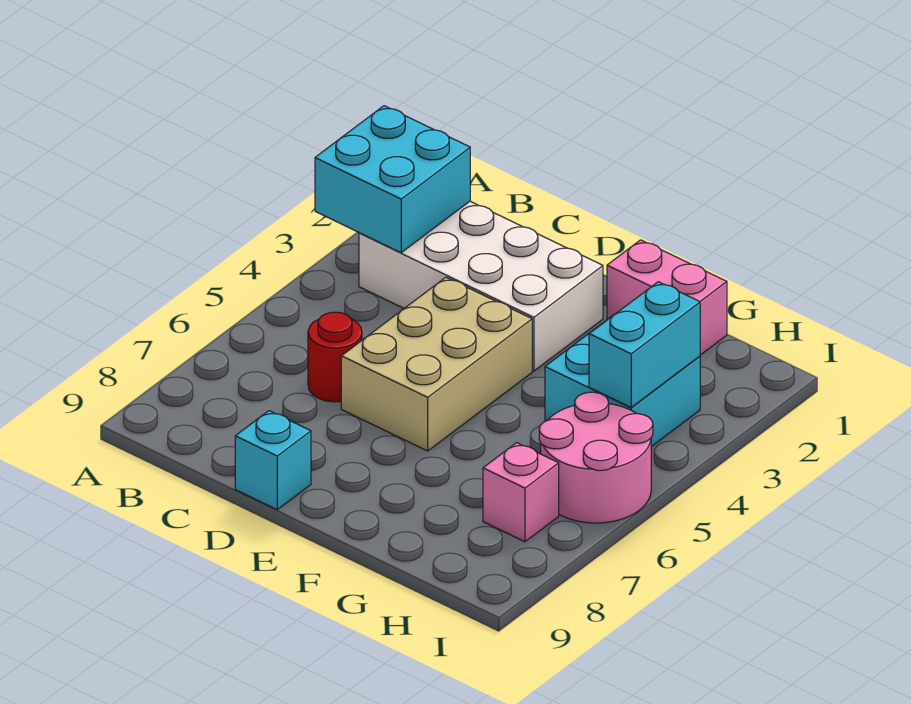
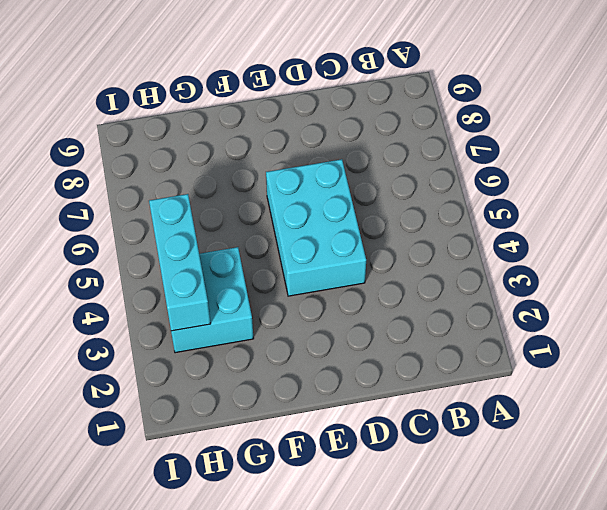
cyan brick D4:E6 level 1 -> tan brick D4:E6 level 1
cyan brick H3:H5 level 2 -> cyan brick H3:H4 level 2
none -> white brick B2:E3 level 1
none -> red round brick C6 level 1

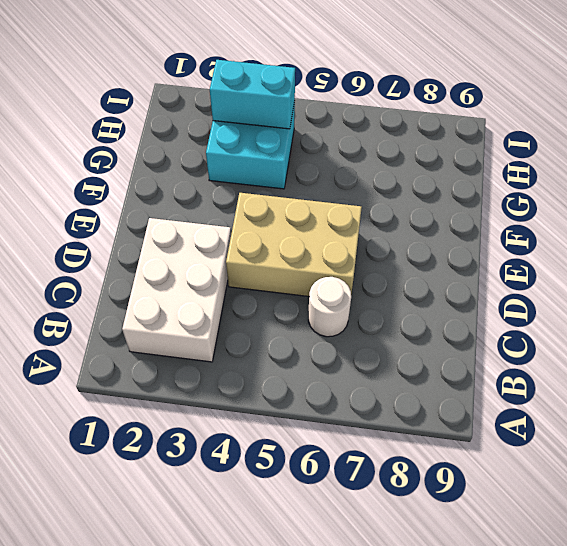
white brick B2:D3 level 1 -> white brick B2:E3 level 1
white round brick C6 level 1 -> red round brick C6 level 1
none -> cyan brick D9 level 1
none -> pink brick F1:G1 level 1

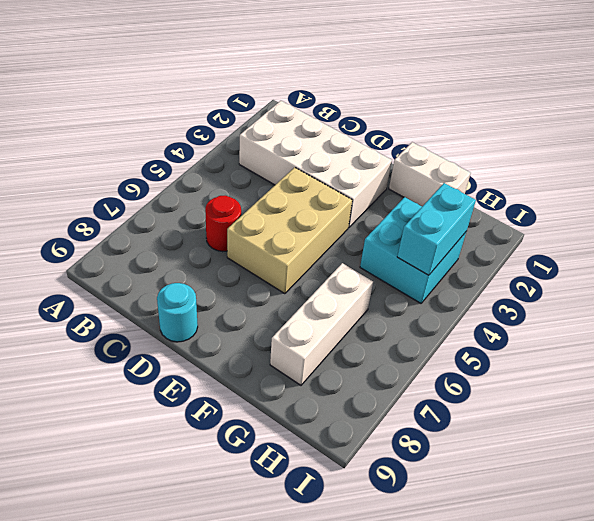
cyan round brick D9 level 1 -> cyan brick D9 level 1
white brick F1:G1 level 1 -> pink brick F1:G1 level 1
white brick G6:G8 level 1 -> none
none -> pink round brick H5:I6 level 1
none -> pink brick H7 level 1

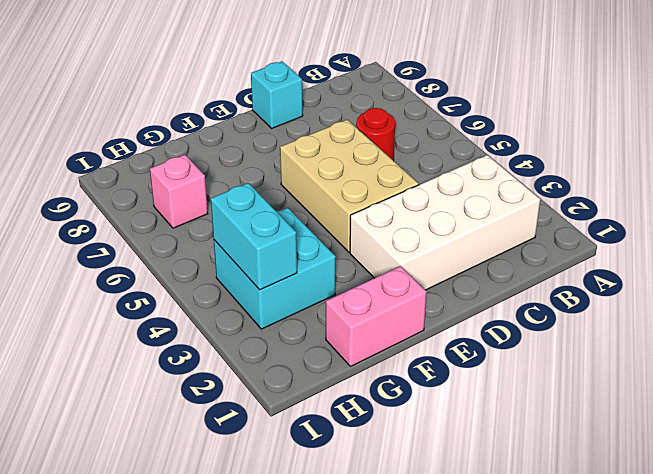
none -> pink round brick H5:I6 level 1
none -> cyan brick A2:B3 level 2

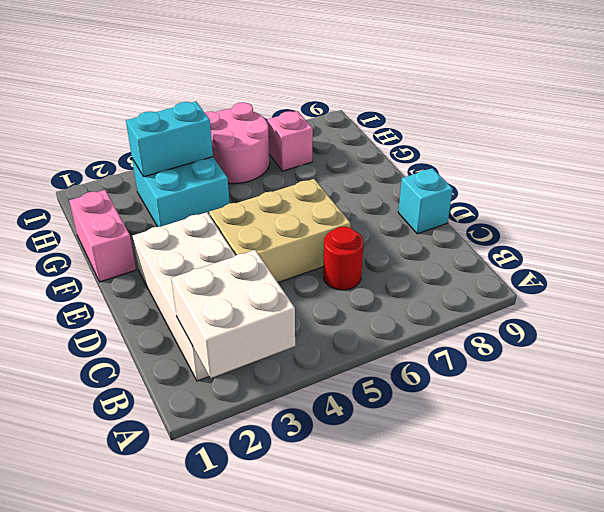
white brick A2:B3 level 2 -> cyan brick A2:B3 level 2

